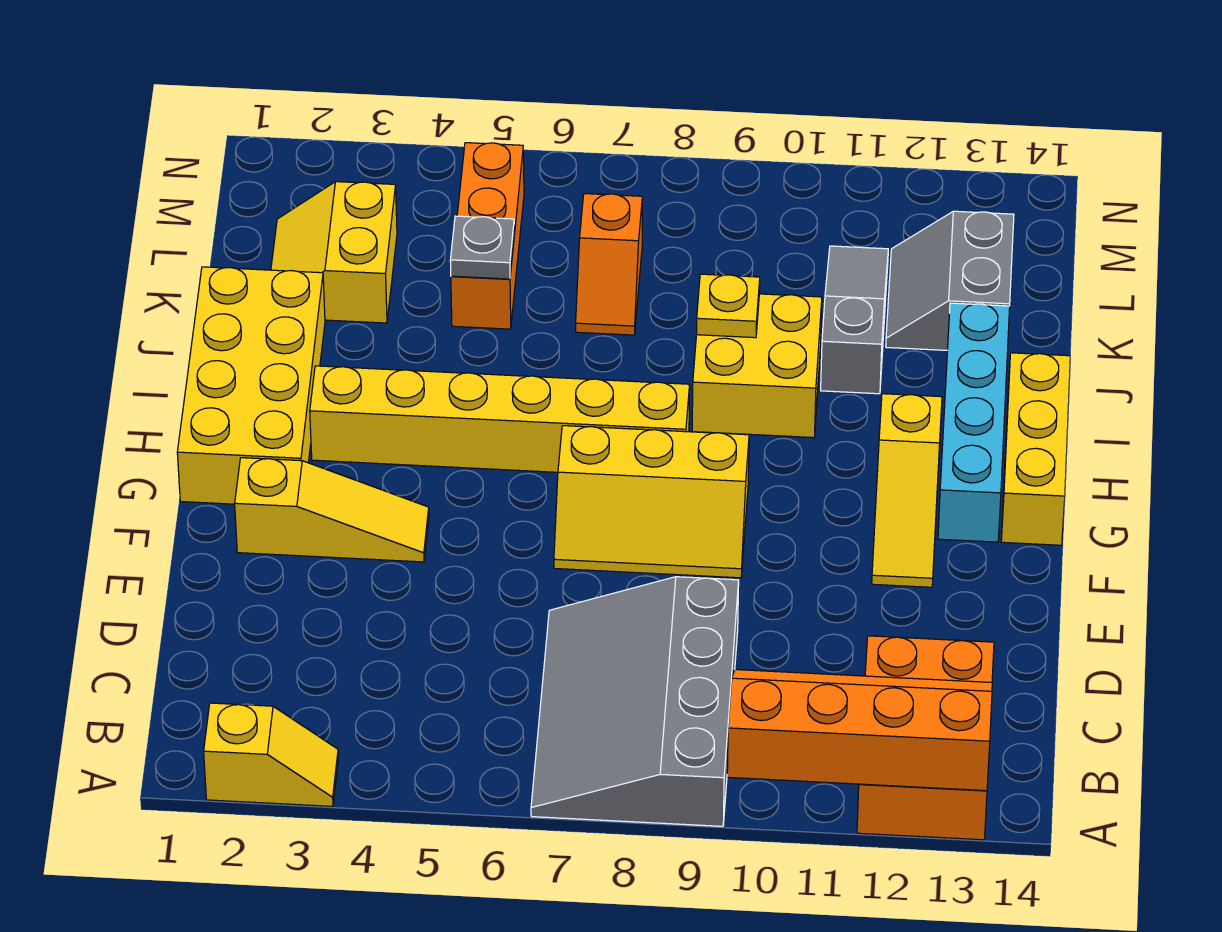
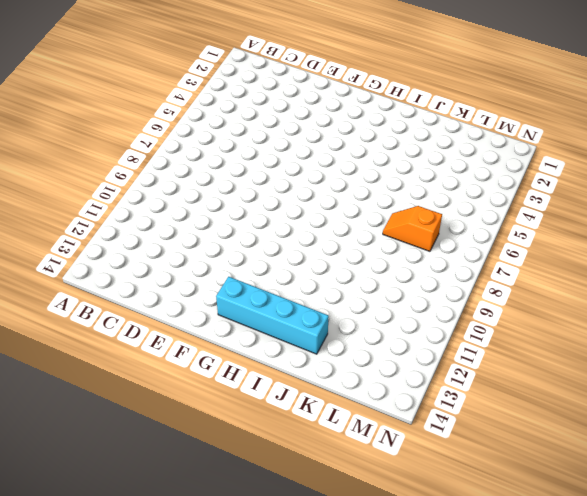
none -> yellow slope A2:A3 level 1 top 2
none -> grey slope A7:D9 level 1 top 9
none -> orange brick A12:C13 level 1

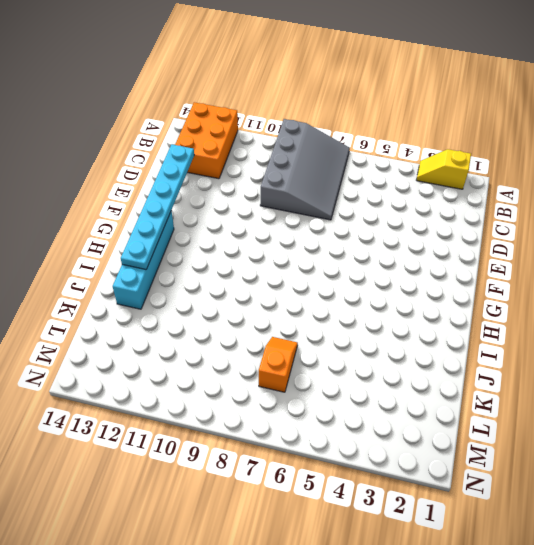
cyan plate D13:I13 level 2 -> none
none -> yellow slope F2:F4 level 1 top 2
none -> yellow slope F7:G9 level 1 top G
none -> yellow slope F12:H12 level 1 top H

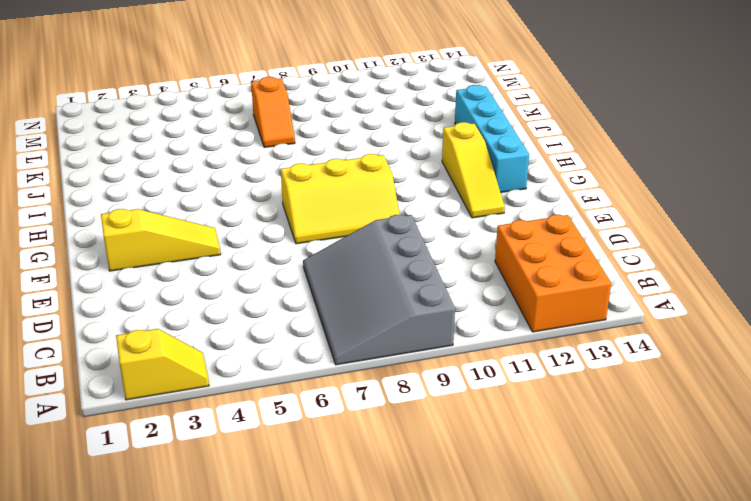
none -> yellow brick G1:J2 level 1
none -> yellow brick G14:I14 level 1
none -> yellow brick H3:H8 level 1

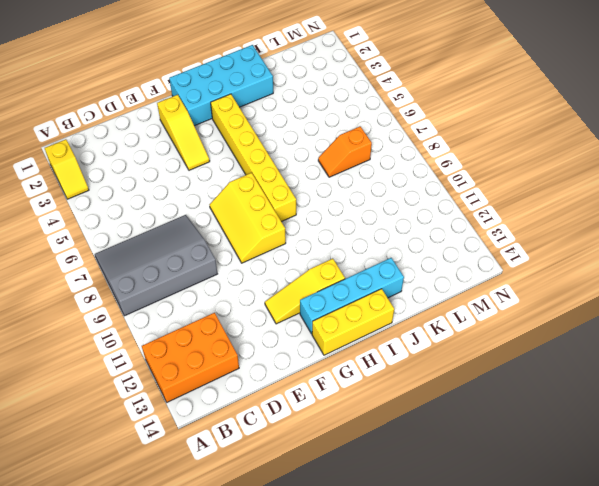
cyan brick G1:J2 level 1 -> yellow brick G1:J2 level 1
none -> yellow brick I9:J10 level 1
none -> grey slope J11:L11 level 1 top J
none -> yellow slope K2:L3 level 1 top 3

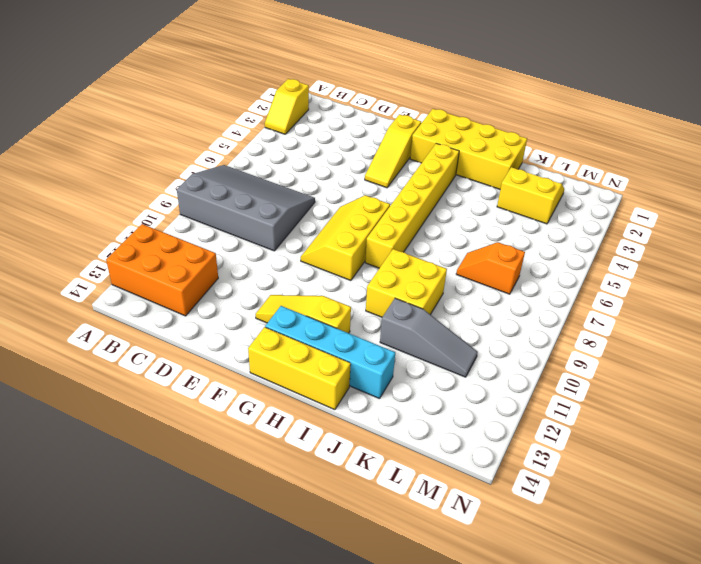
none -> orange brick K5:M5 level 1
none -> grey slope K12:L13 level 1 top 13
none -> orange slope A10:B13 level 2 top A

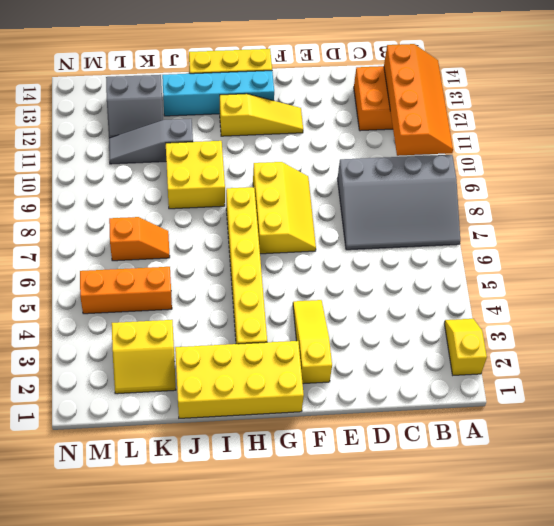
orange slope A10:B13 level 2 top B -> orange slope A10:B13 level 2 top A
none -> yellow plate J9 level 2
none -> grey plate K5 level 2

